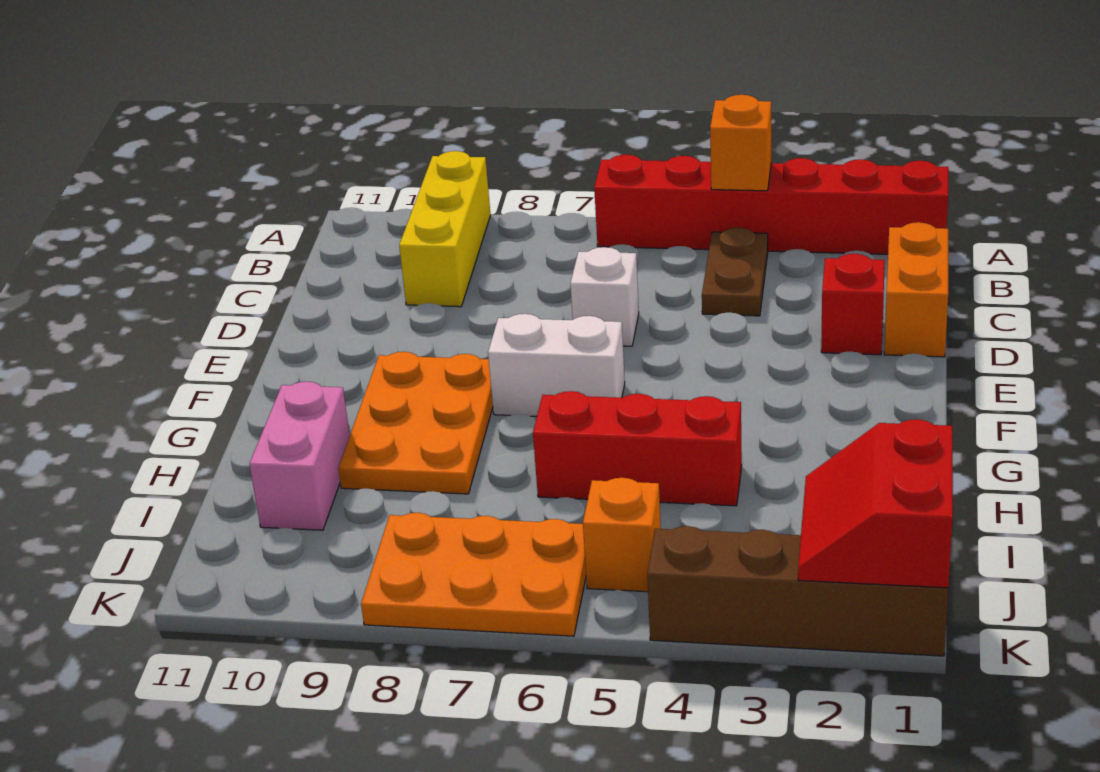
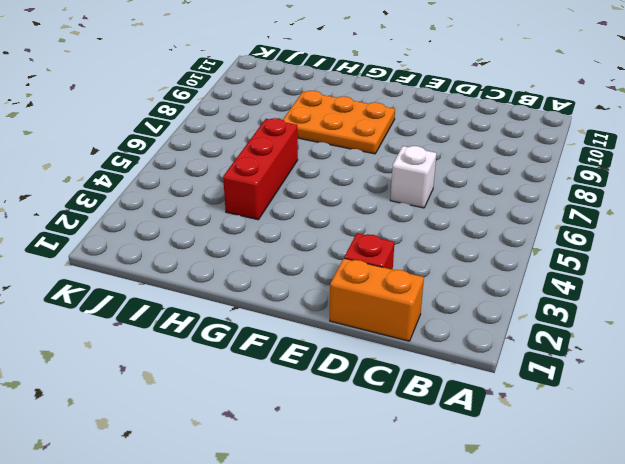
none -> red brick A1:A6 level 1
none -> yellow brick A9:C9 level 1
none -> brown plate B4:C4 level 1

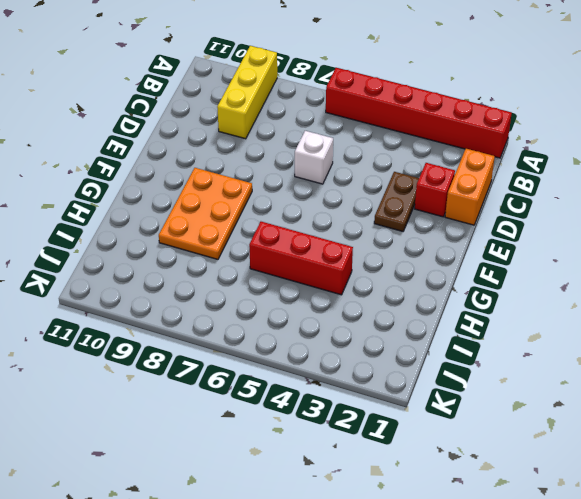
brown plate D3:E3 level 1 -> brown plate B4:C4 level 1
none -> white brick F6:F7 level 1
none -> pink brick H10:I10 level 1
none -> orange brick J5 level 1

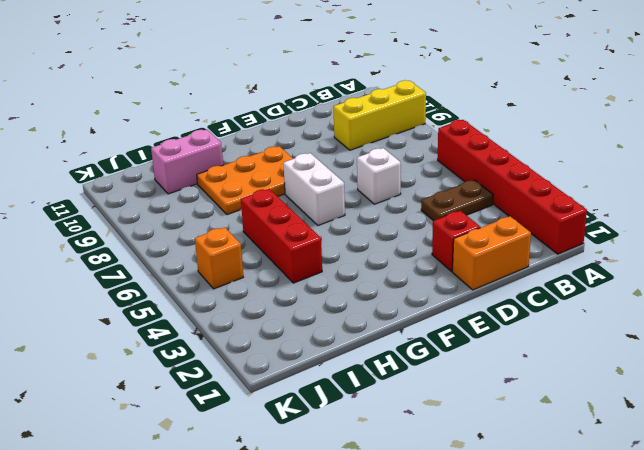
none -> orange plate J6:K8 level 1
none -> brown brick K1:K4 level 1
none -> orange brick A4 level 2

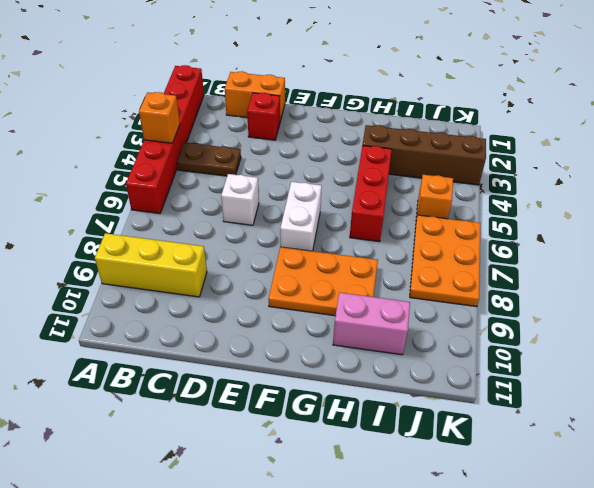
brown brick H3:K3 level 1 -> brown brick K1:K4 level 1
none -> red slope J1:K2 level 2 top 1

